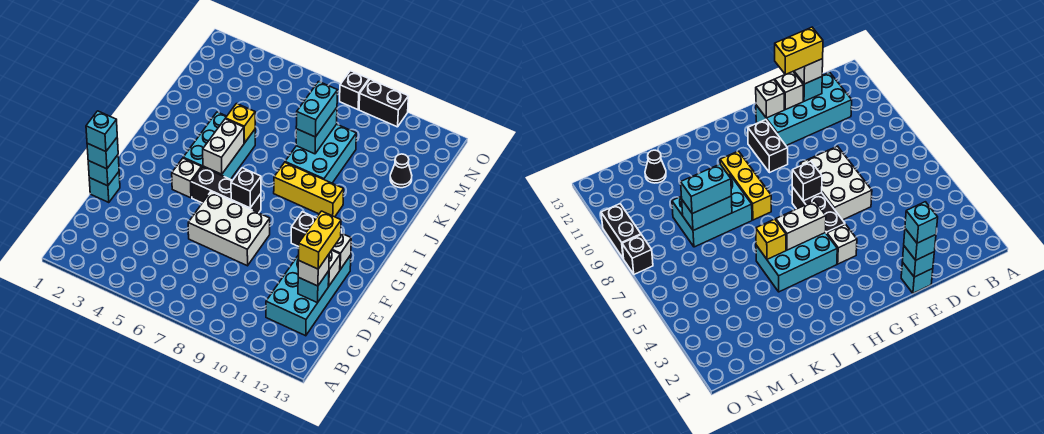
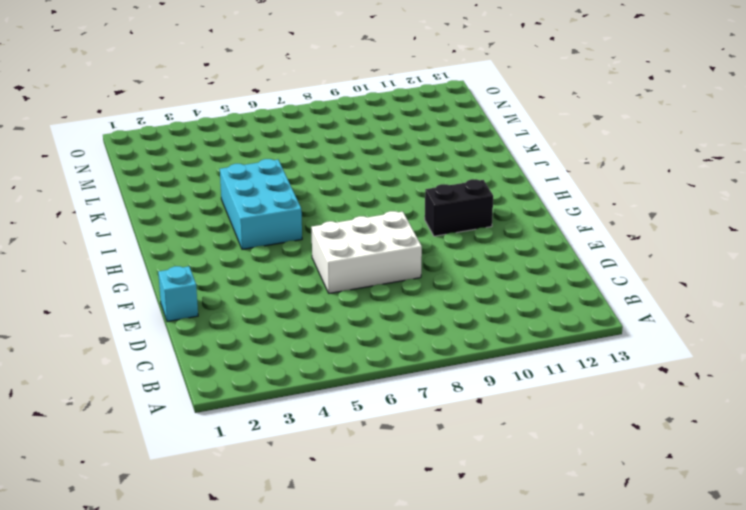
none -> cyan brick C11:F12 level 1
none -> white brick G4 level 1
none -> black brick G5:G7 level 1

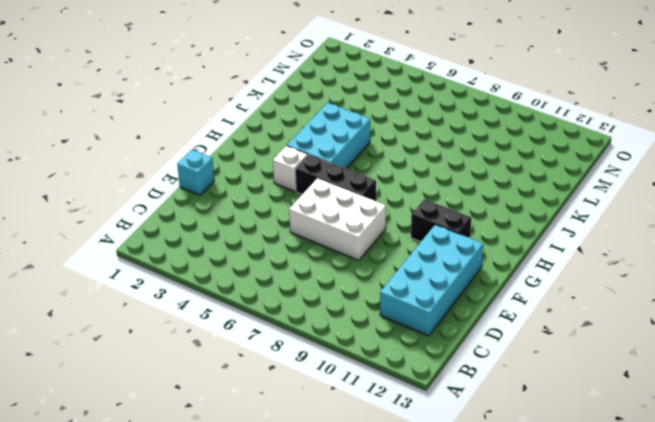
none -> yellow brick I8:I10 level 1
none -> cyan brick J8:L9 level 1
none -> black cone L12 level 1

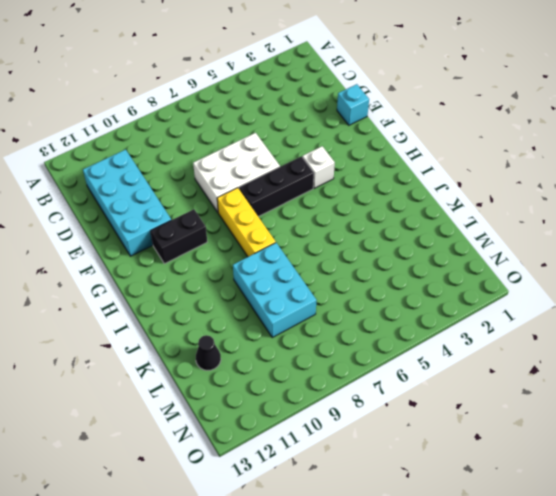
yellow brick G8:I8 level 1 -> yellow brick I8:I10 level 1
none -> cyan brick H4:J5 level 1
none -> black brick O8 level 1
none -> black brick O9:O10 level 1

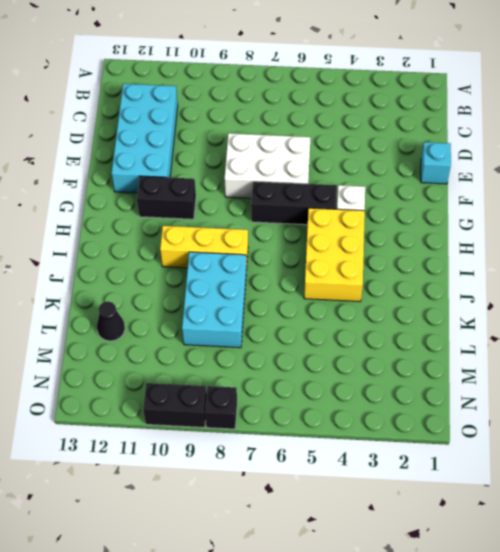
yellow brick H4:J5 level 1 -> cyan brick H4:J5 level 1
none -> cyan brick D12 level 2
none -> cyan brick E1 level 2
none -> white brick E12 level 2

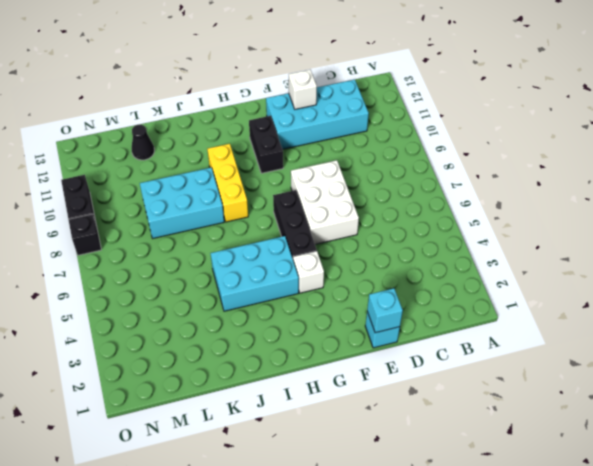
none -> cyan brick D12 level 2
none -> white brick F12 level 2
none -> black brick G7 level 2

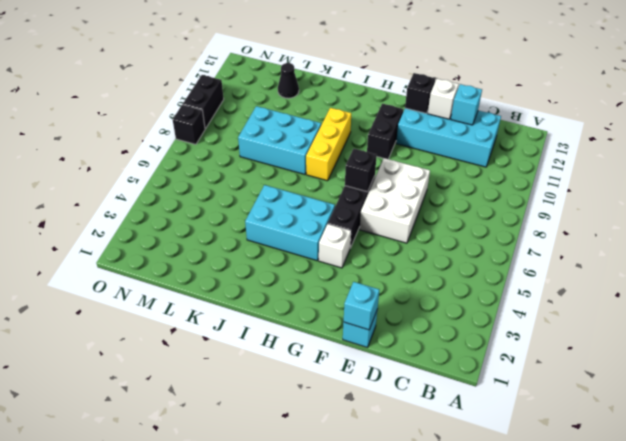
black brick F12 level 2 -> white brick F12 level 2
none -> white brick H5:I5 level 2
none -> yellow brick J5 level 2
none -> cyan brick K8:L8 level 2

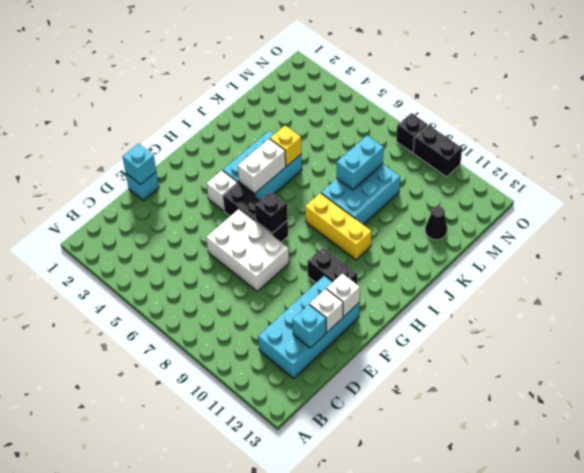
none -> white brick D12 level 3
none -> cyan brick E1 level 3
none -> cyan brick K8:L8 level 3

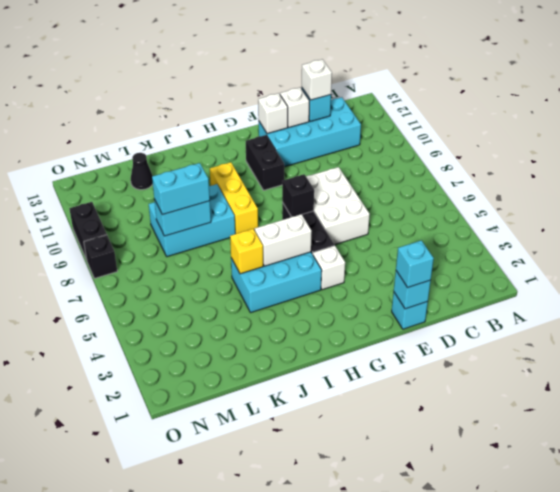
none -> yellow brick D12:E12 level 4
none -> cyan brick E1 level 4

